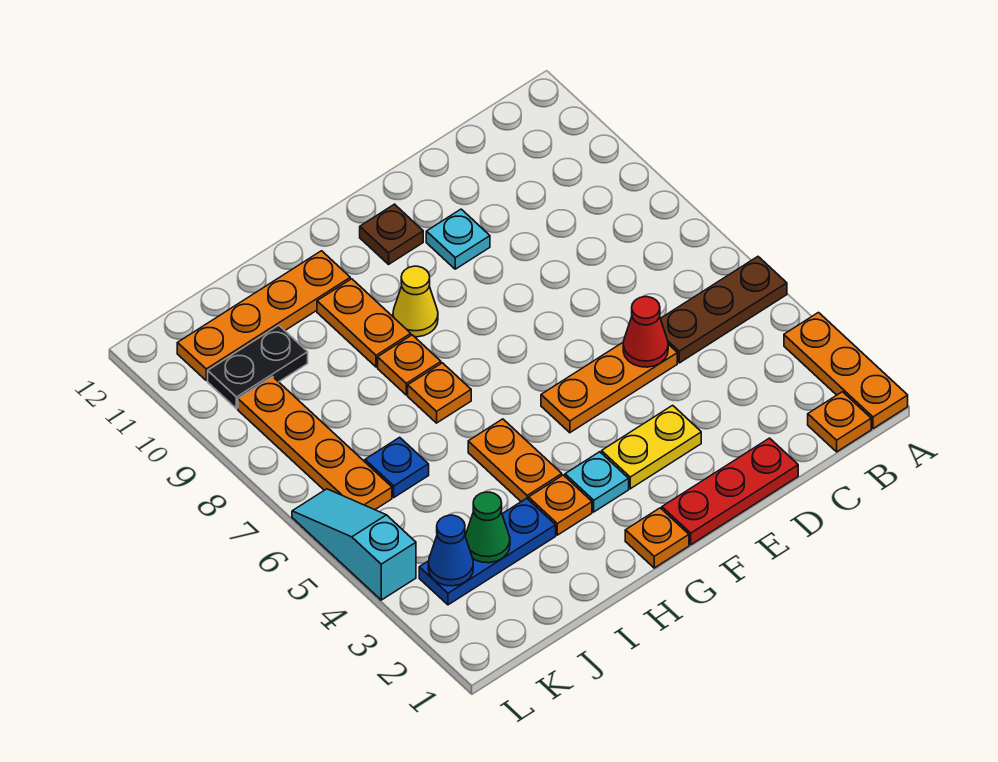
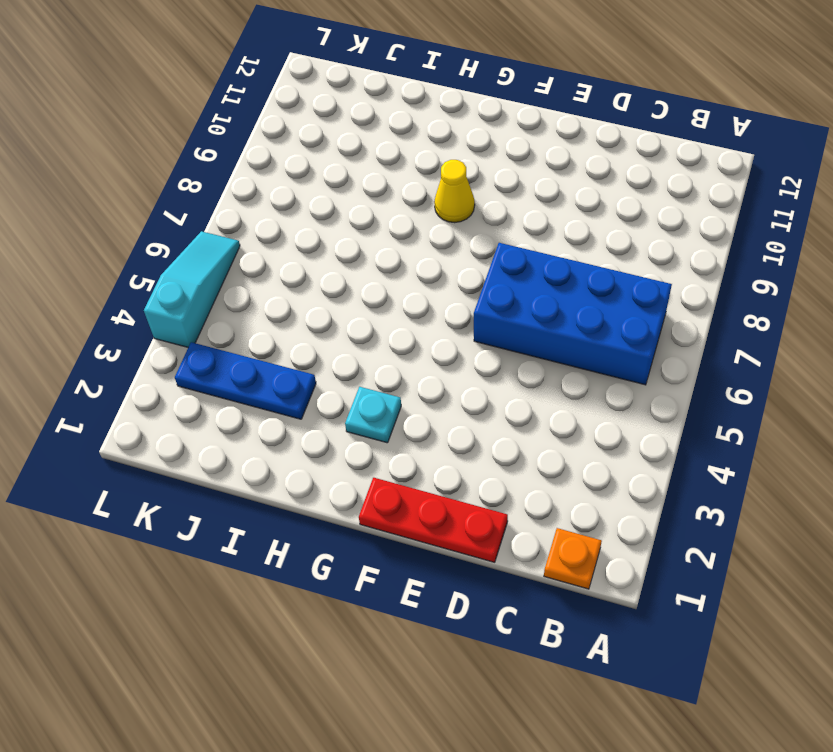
blue brick B6:E7 level 1 -> none
none -> orange plate A1:A3 level 1
none -> brown plate A5:C5 level 1
none -> orange plate D5:F5 level 1

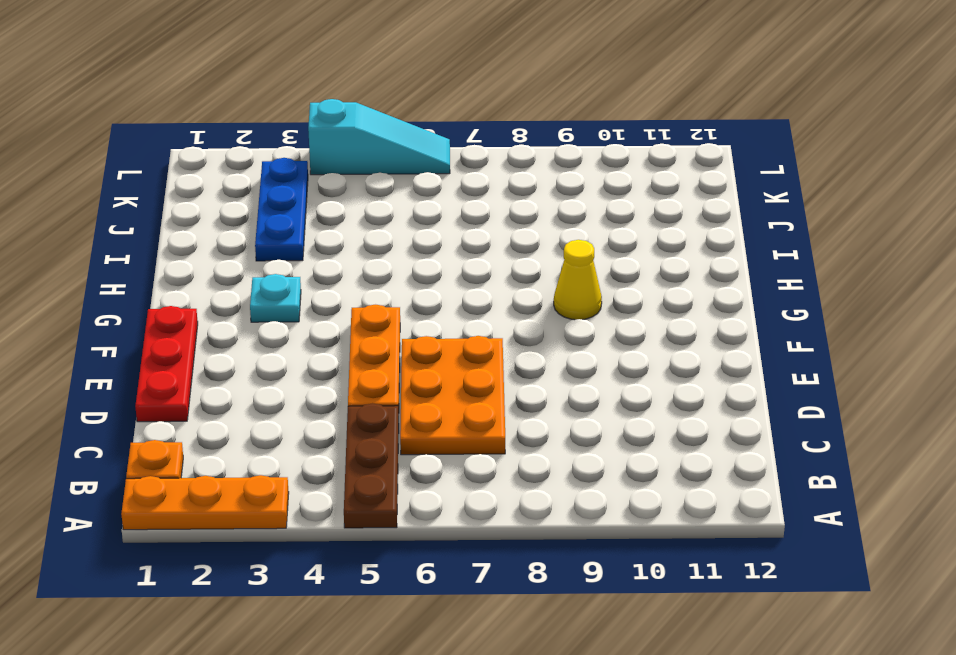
orange plate C6:E7 level 1 -> none
none -> yellow plate E3:F3 level 1
none -> cyan plate E10 level 1
none -> brown plate F11 level 1

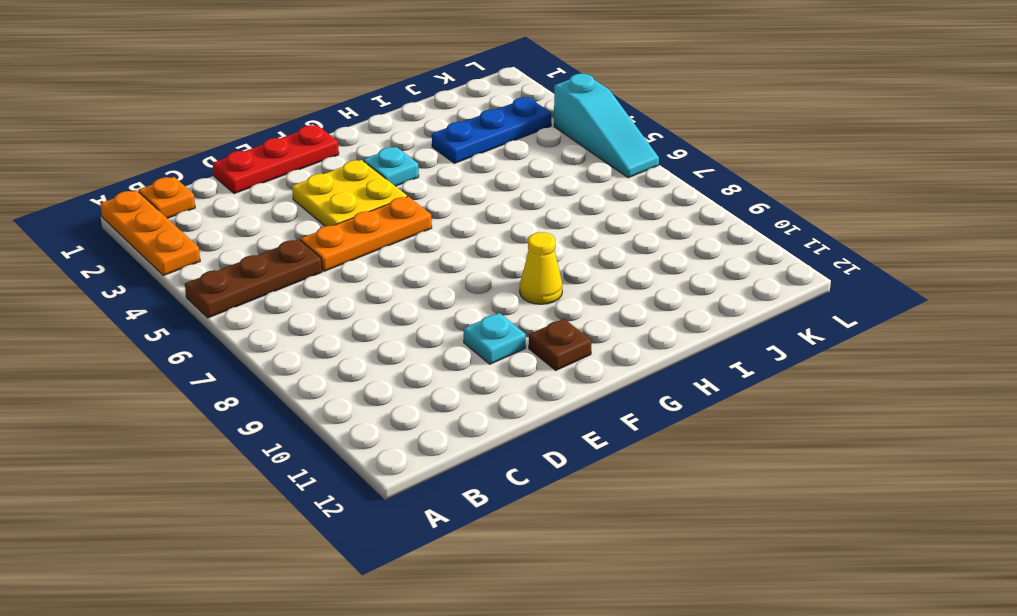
yellow plate E3:F4 level 1 -> yellow plate E3:F3 level 1
none -> orange plate G1 level 1
none -> orange plate H3 level 1
none -> orange plate H4:H5 level 1

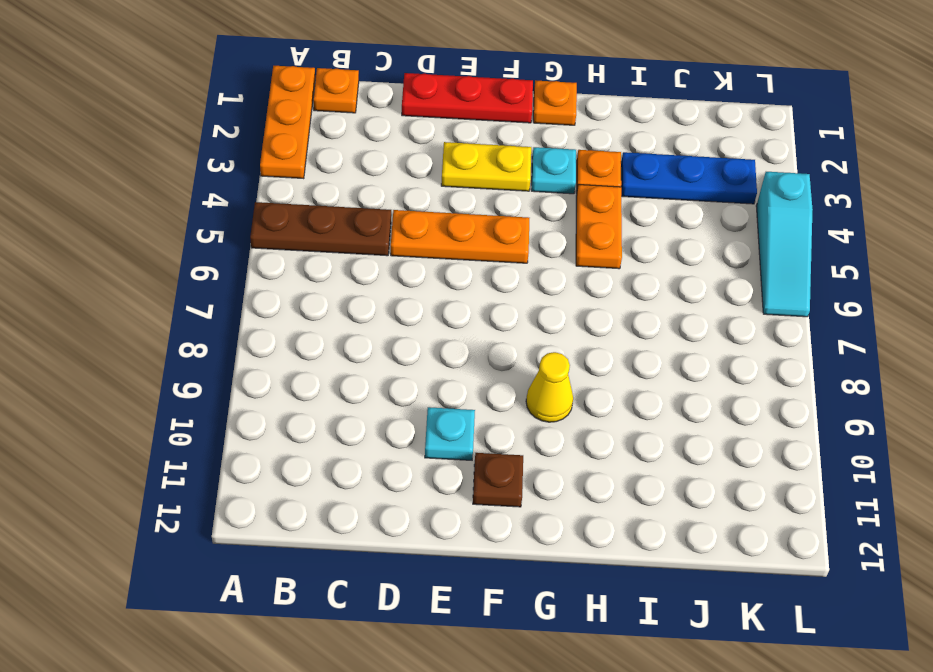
none -> orange plate H7 level 1
none -> orange plate H8 level 1
none -> orange plate H9:H10 level 1

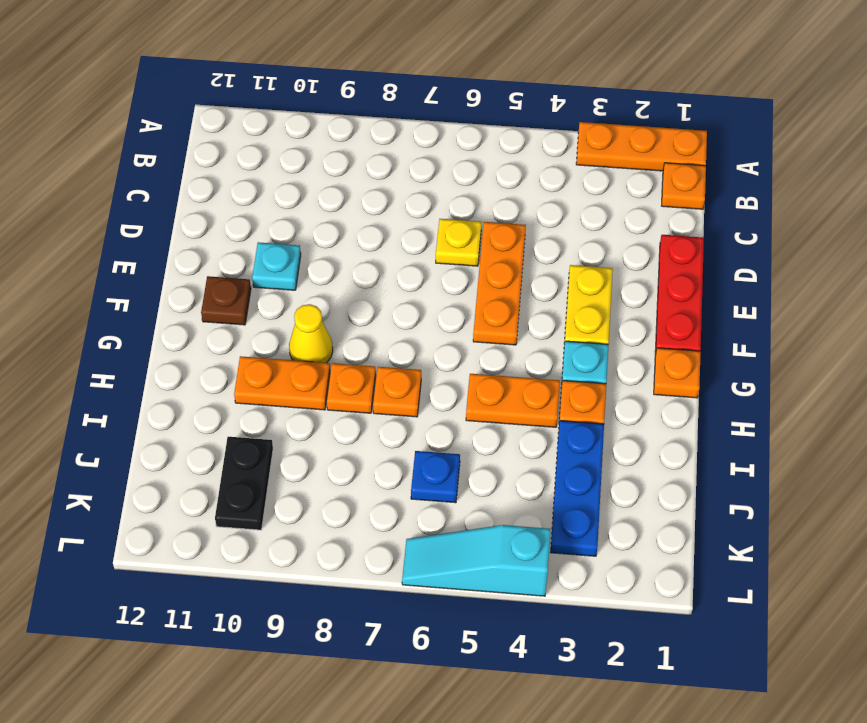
yellow plate D6 level 1 -> none
none -> brown plate A5:C5 level 1
none -> orange plate H11:K11 level 1
none -> orange plate K6:K9 level 1

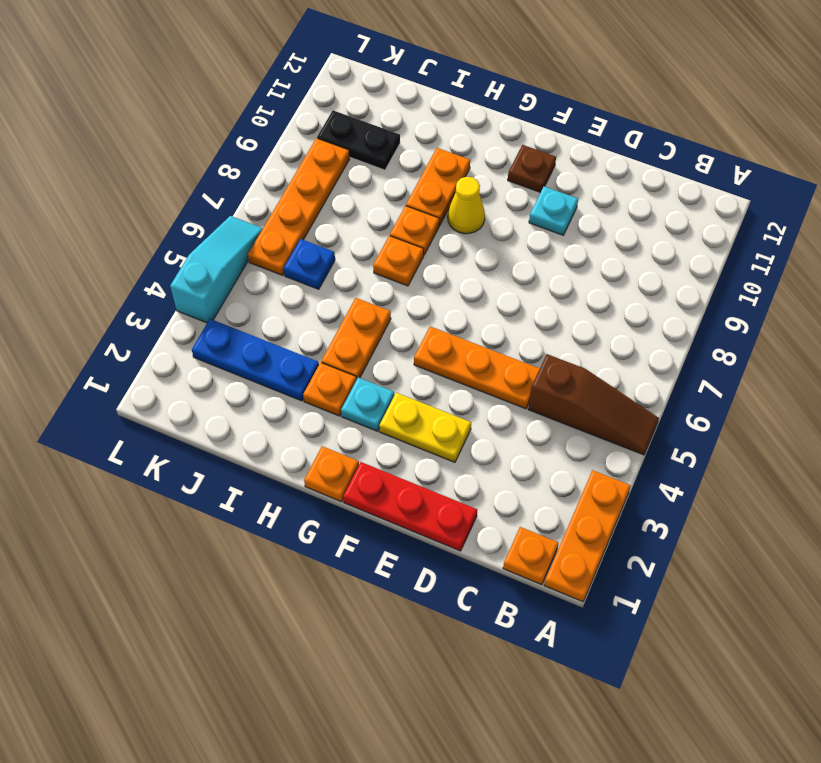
brown slope A5:C5 level 1 top C -> brown plate A5:C5 level 1
none -> orange plate H11:K11 level 1
none -> red cone D5 level 2
none -> green cone J3 level 2

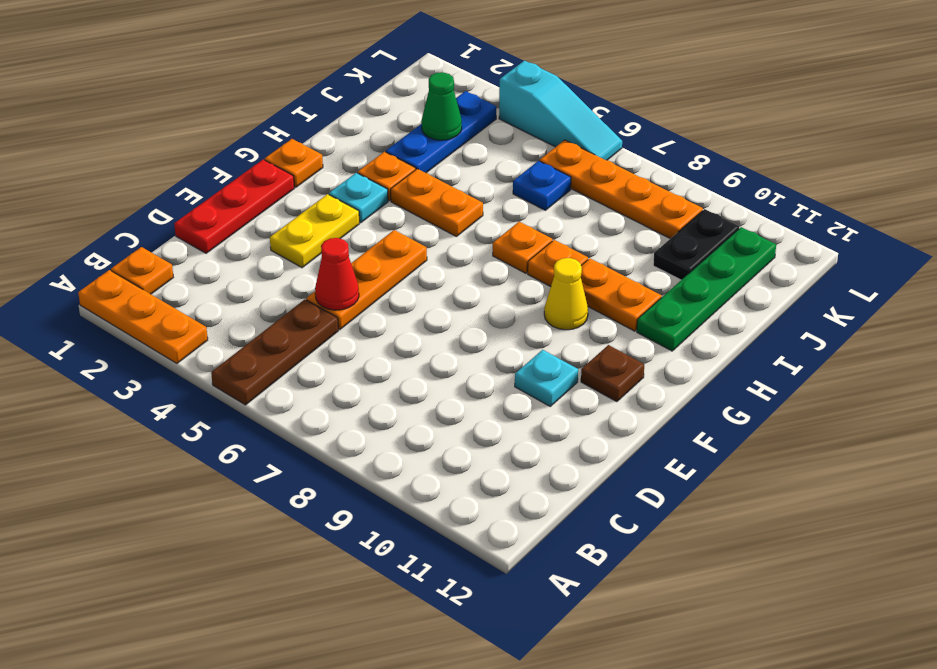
green plate H11:K11 level 1 -> orange plate H11:K11 level 1
none -> blue cone K3 level 2

